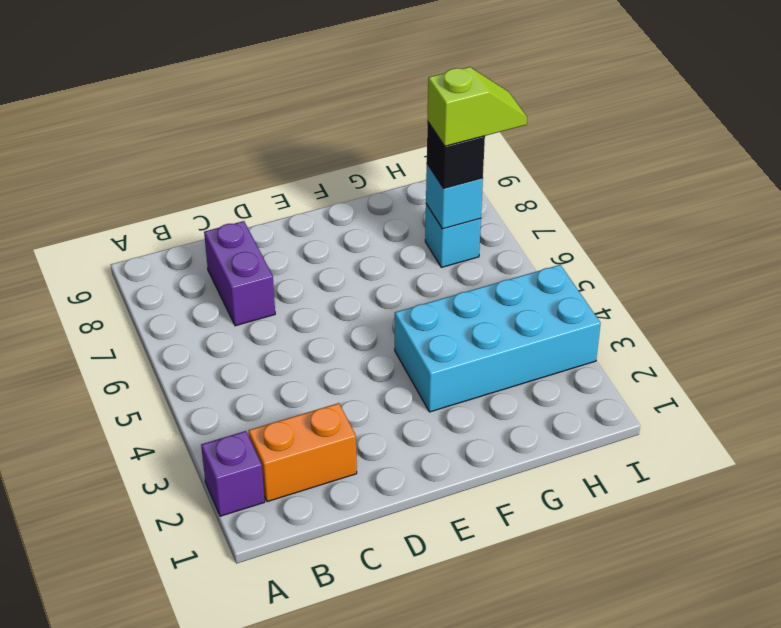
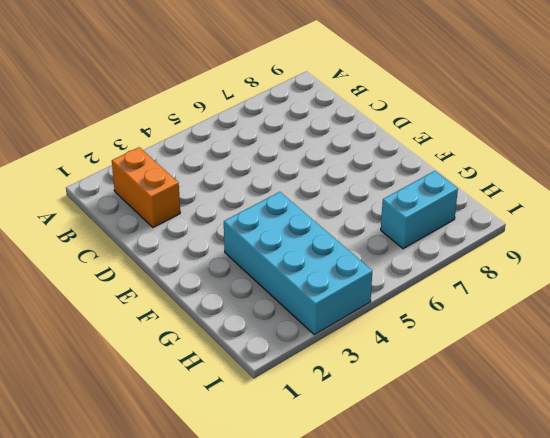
cyan brick H7:H8 level 1 -> cyan brick H7 level 1
none -> purple brick A2 level 1
none -> purple brick C7:C8 level 1

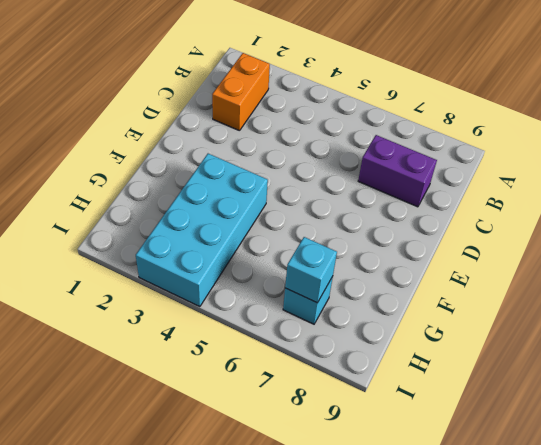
none -> purple brick A2 level 1
none -> black brick H7 level 3

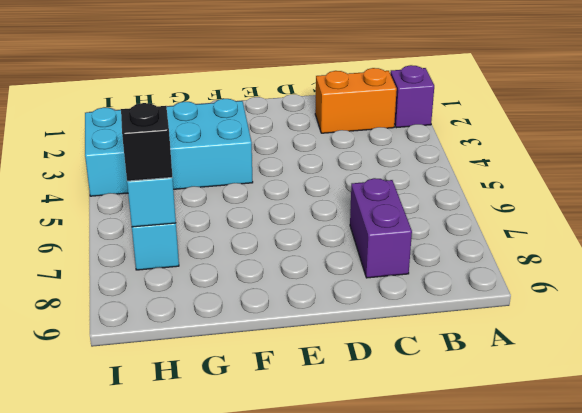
none -> lime slope H7:I7 level 4 top H

